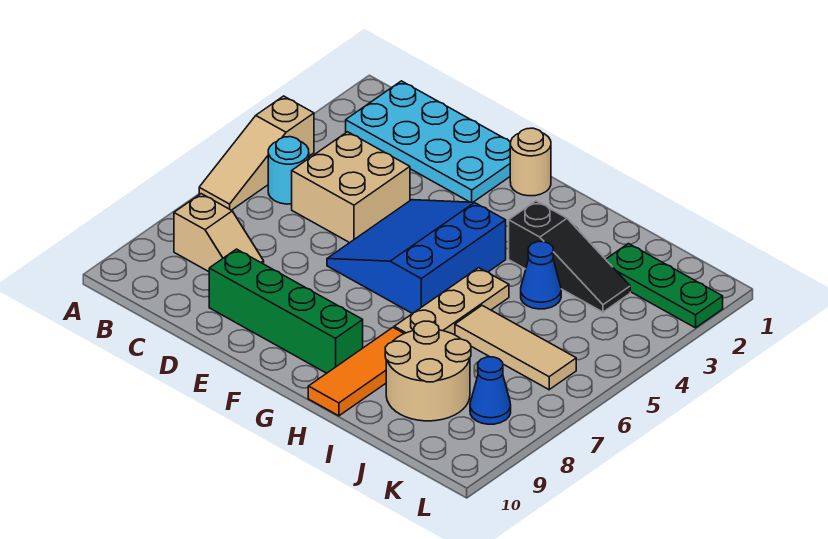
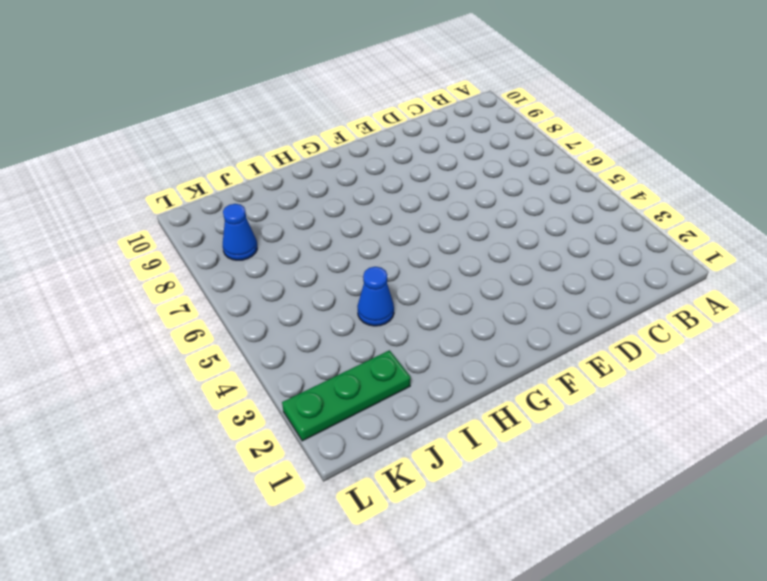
none -> tan slope A4:A6 level 1 top 4
none -> cyan plate B1:E2 level 1
none -> cyan round brick B5 level 1

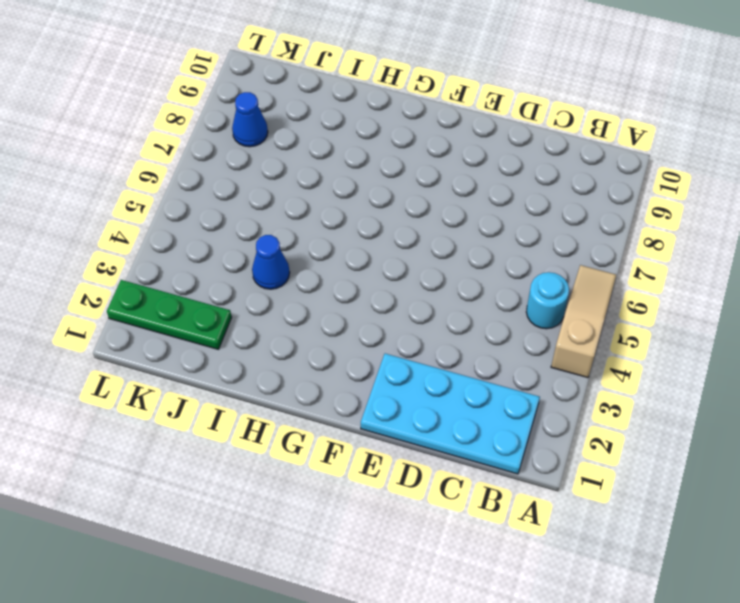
none -> tan slope B8:C8 level 1 top B
none -> tan brick C4:D5 level 1
none -> green brick D9:G9 level 1

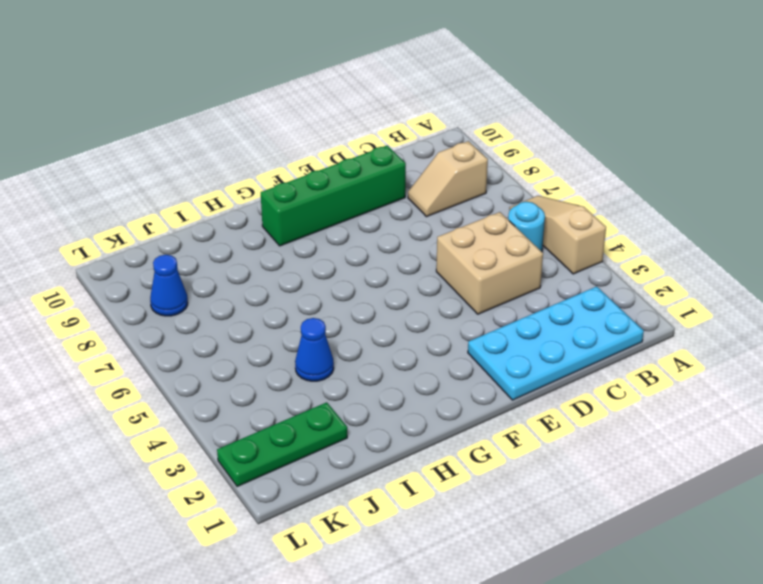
none -> blue slope E4:G6 level 1 top G
none -> tan round brick F1 level 1
none -> black slope H3:J3 level 1 top H

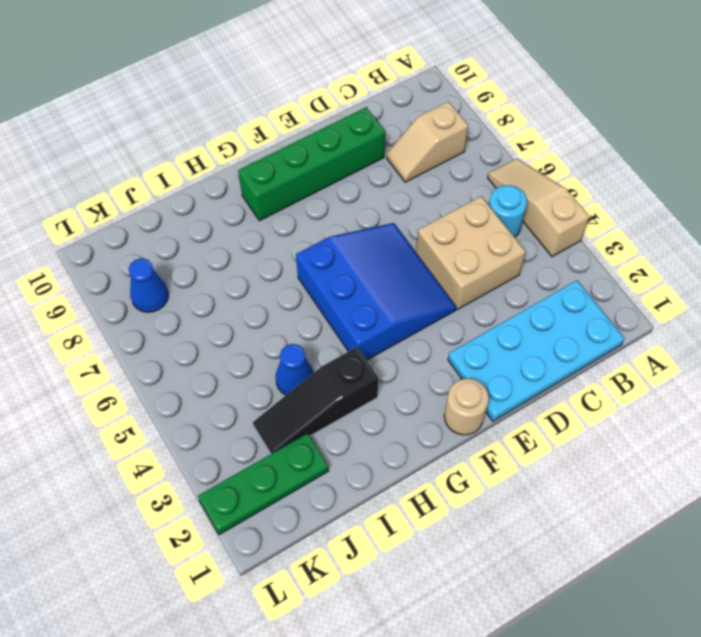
none -> tan plate H5:H7 level 1
none -> orange tile H8:H10 level 1
none -> tan tile I6:K6 level 1

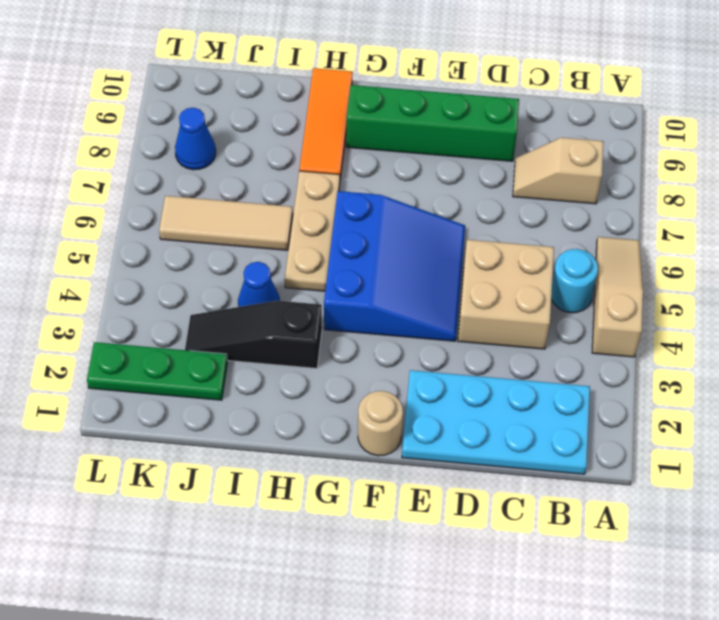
none -> tan round brick I8:J9 level 1

